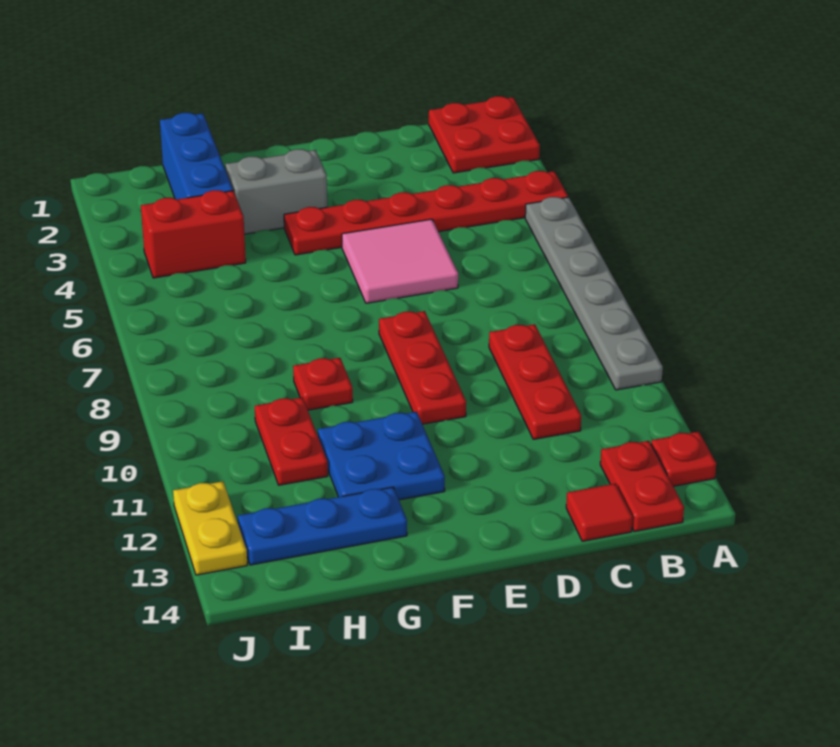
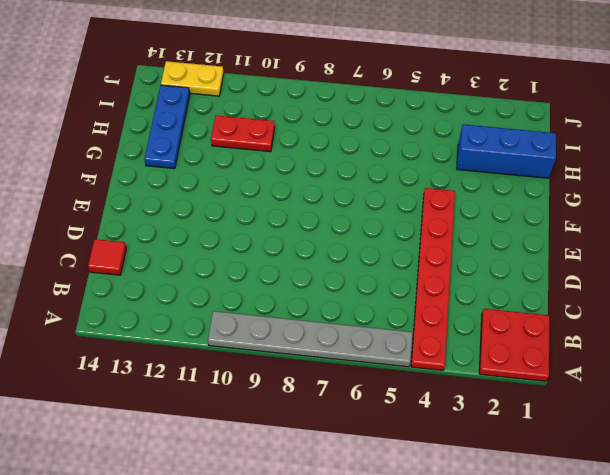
none -> red plate A13 level 1
none -> red plate B13:B14 level 1
none -> red plate C9:C11 level 1

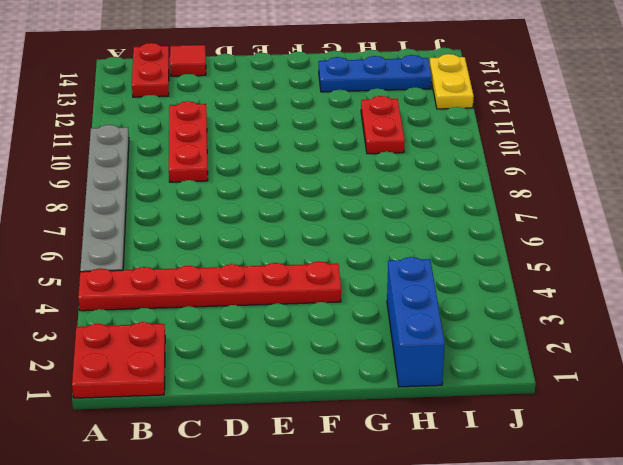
none -> red plate A13 level 1
none -> pink tile D5:E6 level 1
none -> red plate E8:E10 level 1

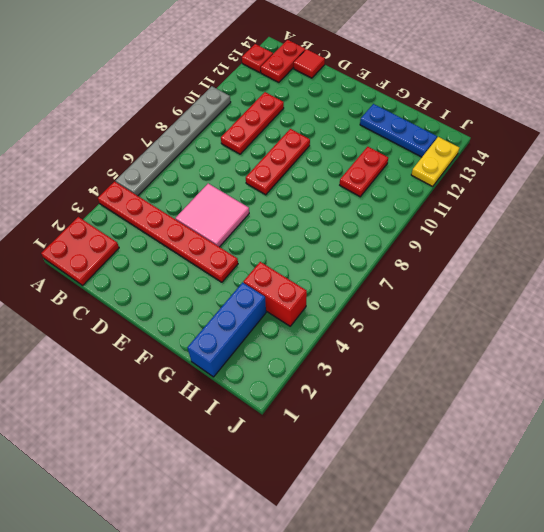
none -> grey brick F3:G3 level 1
none -> blue plate F11:G12 level 1
none -> red plate G9 level 1

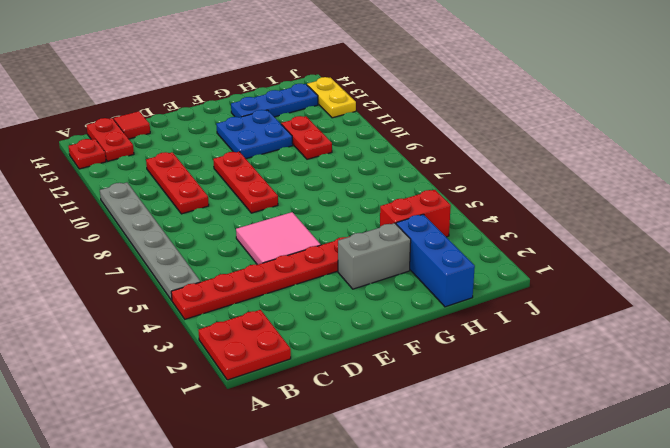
none -> red plate G9 level 1

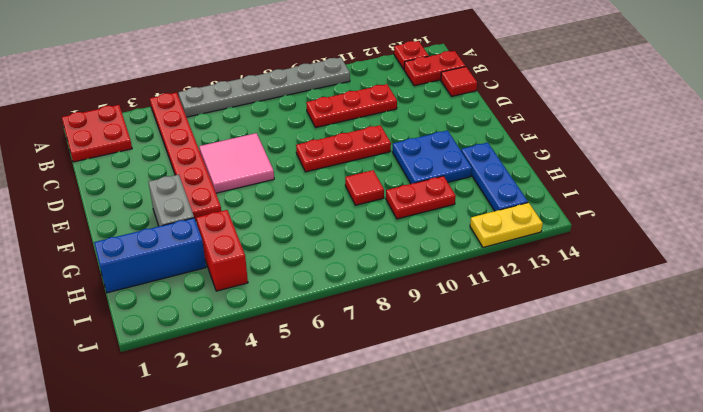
red tile G9 level 1 -> red plate G9 level 1

